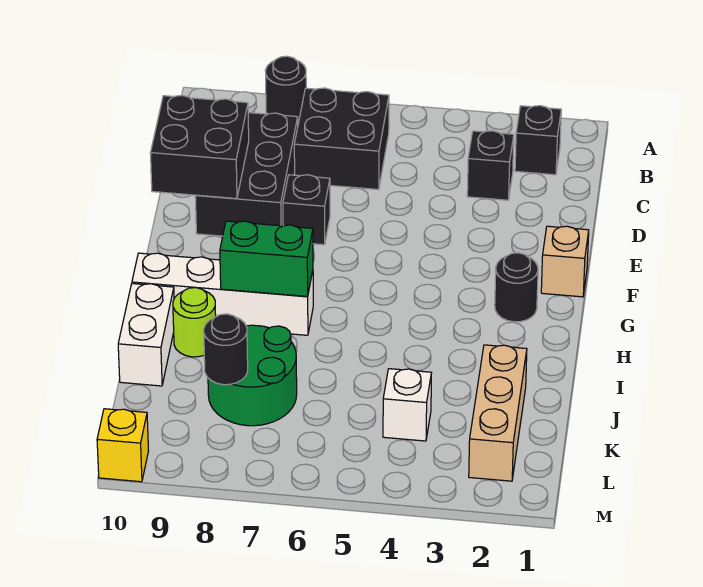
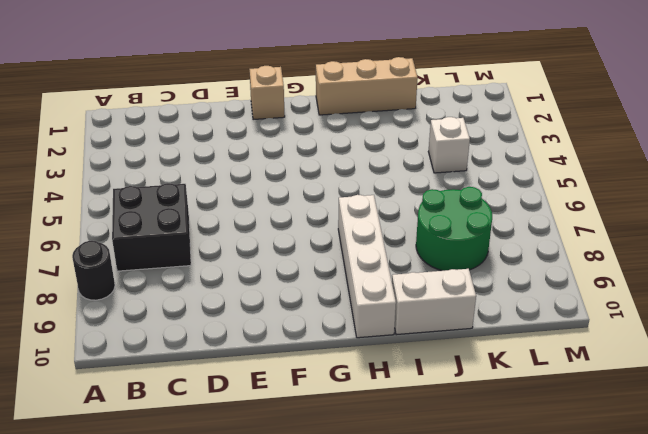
tan brick H1:J1 level 1 -> tan brick J2:L2 level 1
none -> black brick B2 level 1
none -> black brick C3 level 1
none -> black brick C8:E9 level 1

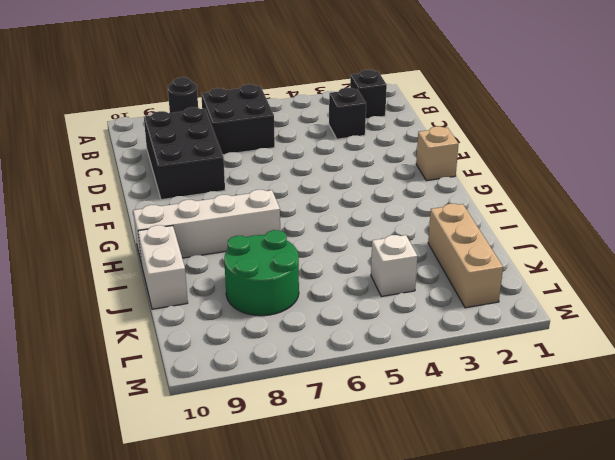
none -> black brick E7 level 1
none -> black round brick G2 level 1
none -> lime round brick I9 level 1

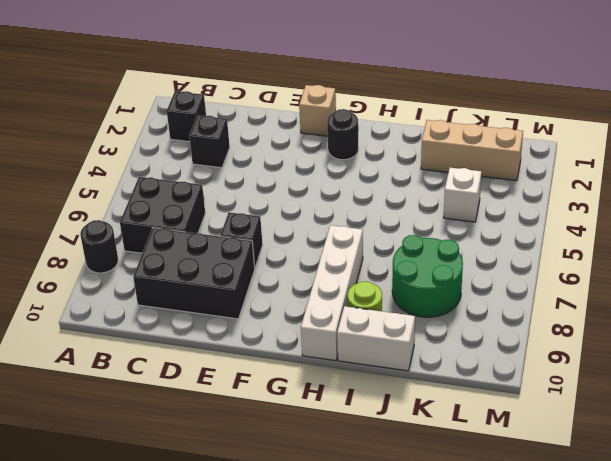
none -> yellow brick M10 level 1
none -> black brick D9:E10 level 2
none -> green brick H7:H8 level 2

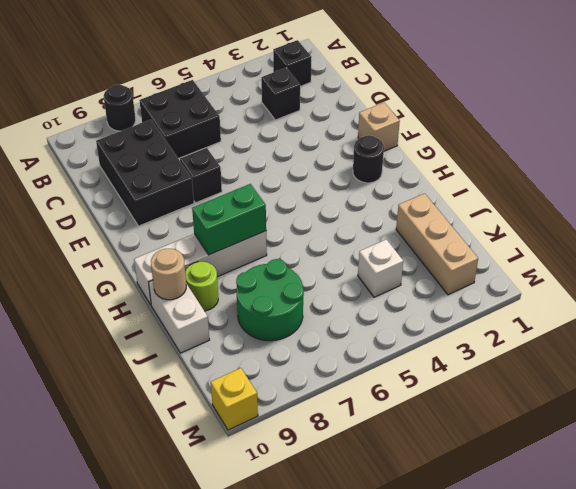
tan round brick I10 level 2 -> none
none -> black brick D9:E10 level 2
none -> black round brick K8 level 2

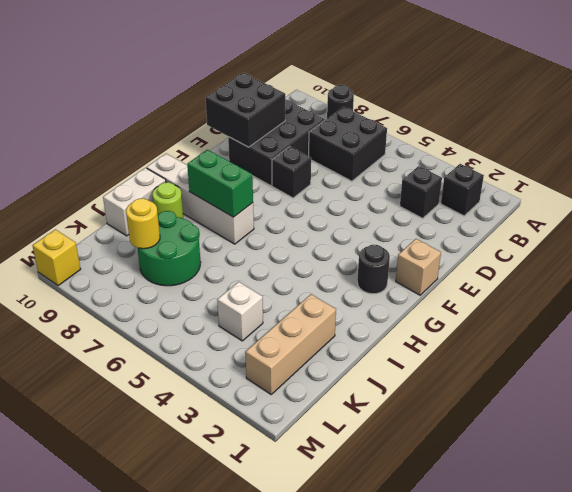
yellow round brick K8 level 2 -> black round brick K8 level 2

